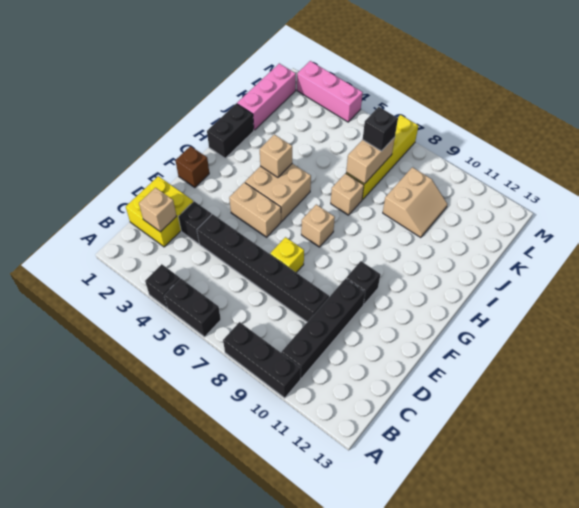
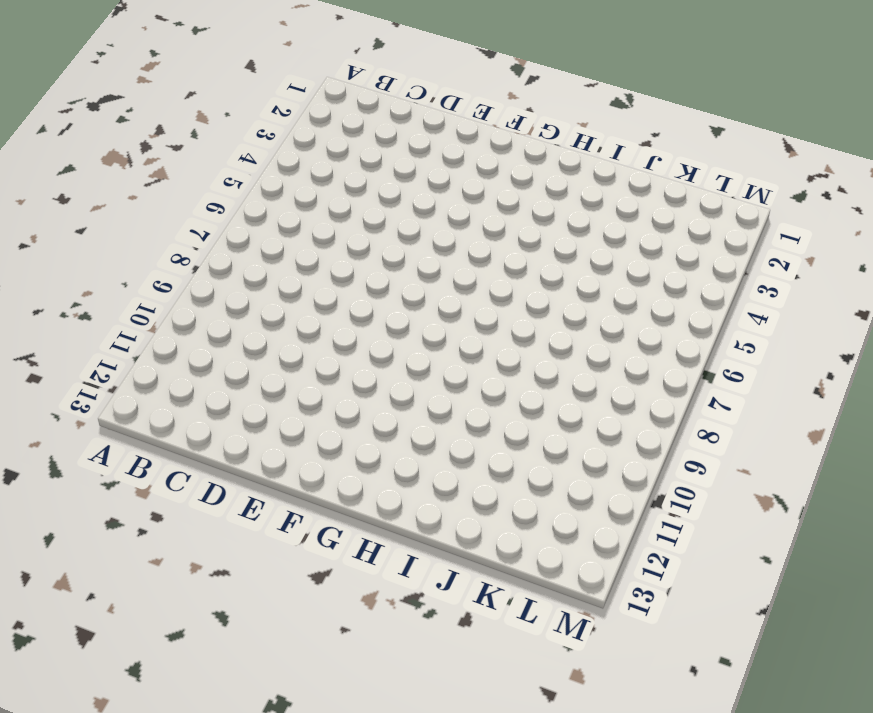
none -> black brick A4 level 1
none -> black brick A5:A6 level 1
none -> black brick A8:A10 level 1

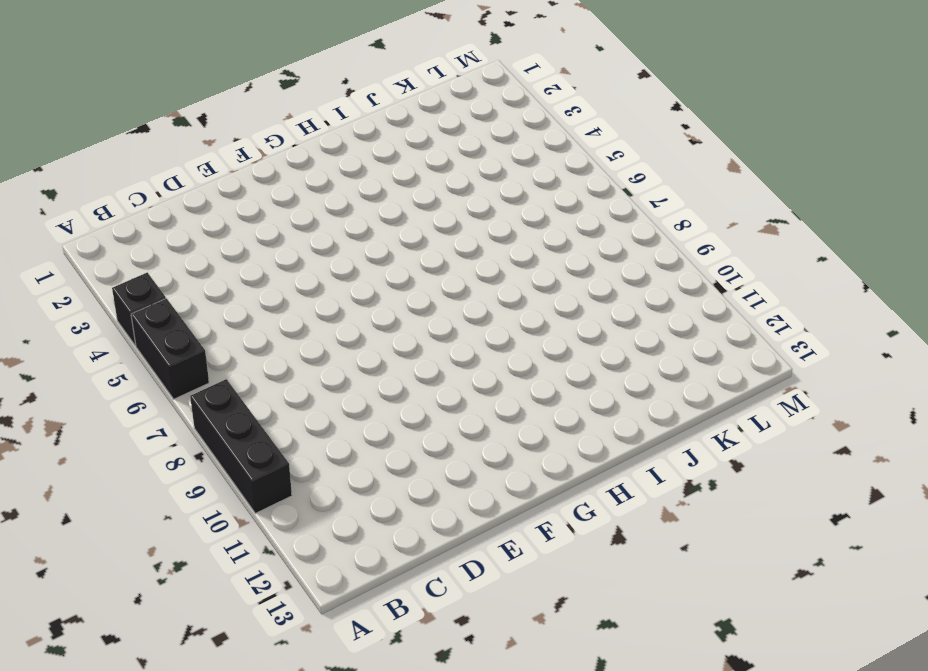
none -> black brick B10:E10 level 1
none -> yellow brick C1:D2 level 1
none -> black brick D3 level 1

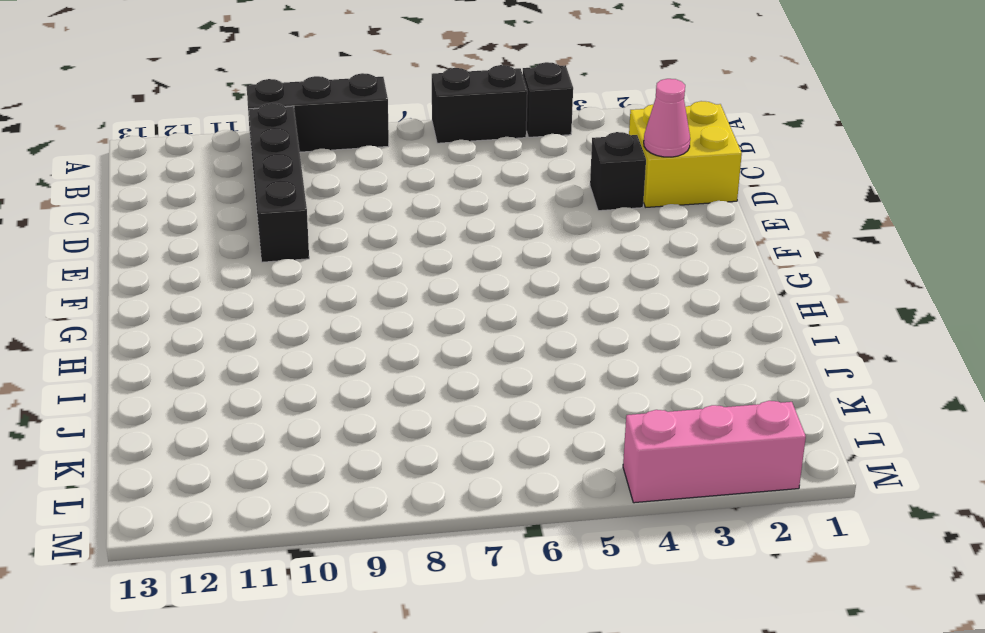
pink cone D2 level 2 -> none
none -> black brick D4:D9 level 1
none -> yellow brick E7 level 1
none -> brown brick F1 level 1

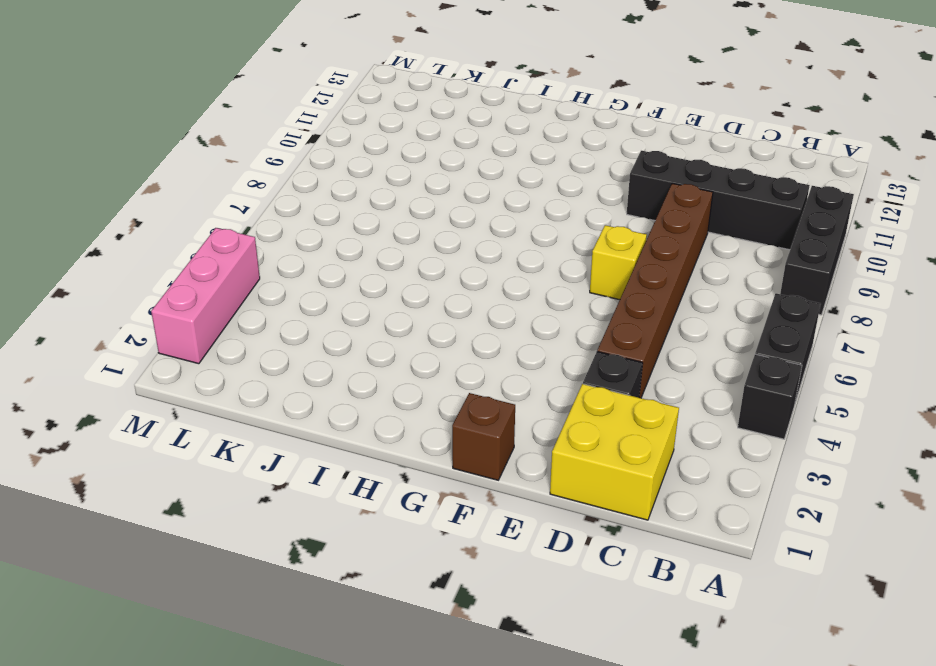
brown brick D4:D9 level 1 -> black brick D4:D9 level 1
none -> tan brick F4:F5 level 1
none -> black brick F10 level 1
none -> tan brick G4:H5 level 1

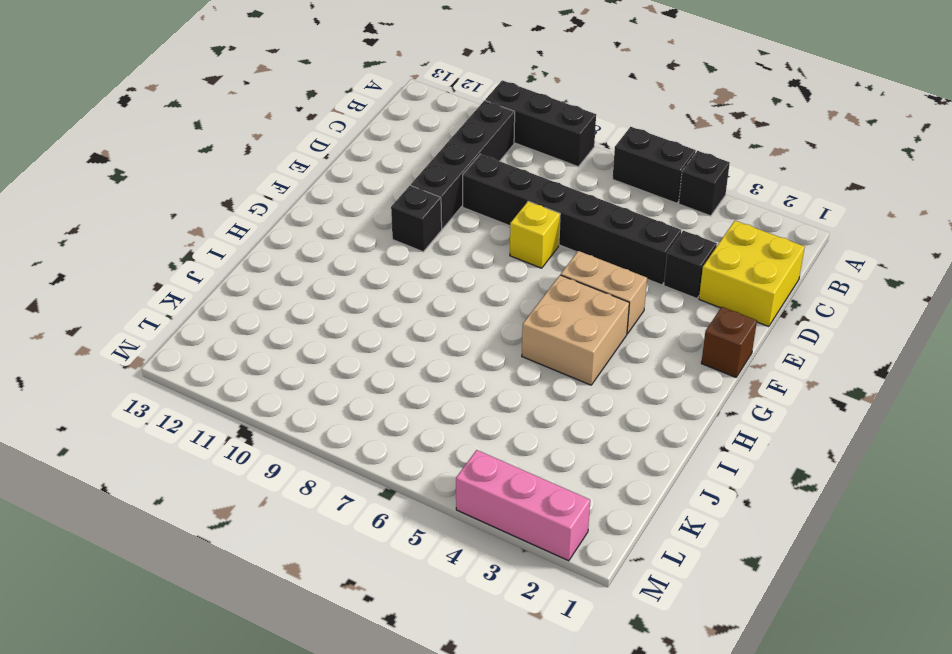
none -> tan brick G7 level 1
none -> black brick H1:I1 level 1
none -> tan brick I7 level 1

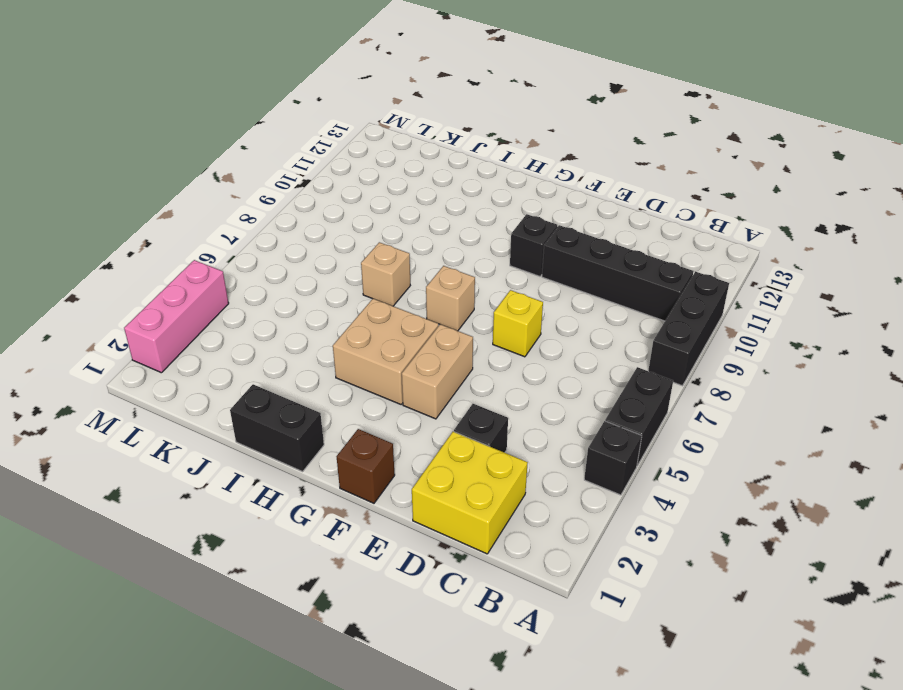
none -> black brick D4:D9 level 1
none -> pink brick J1:L1 level 1
none -> yellow brick J7:M7 level 1

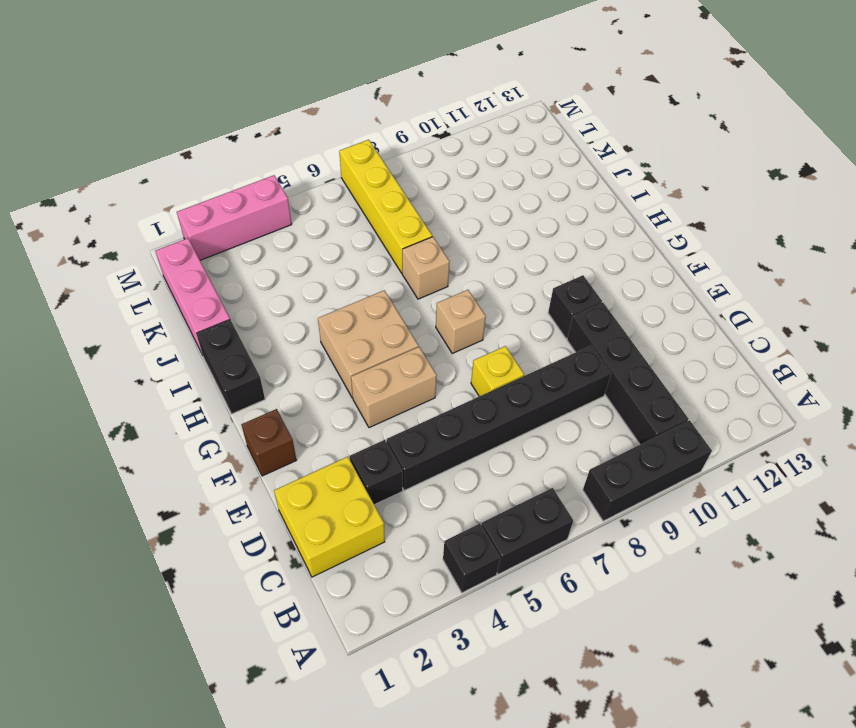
none -> tan slope J9:K10 level 1 top 9
none -> tan brick C2 level 2
none -> tan brick H4 level 2

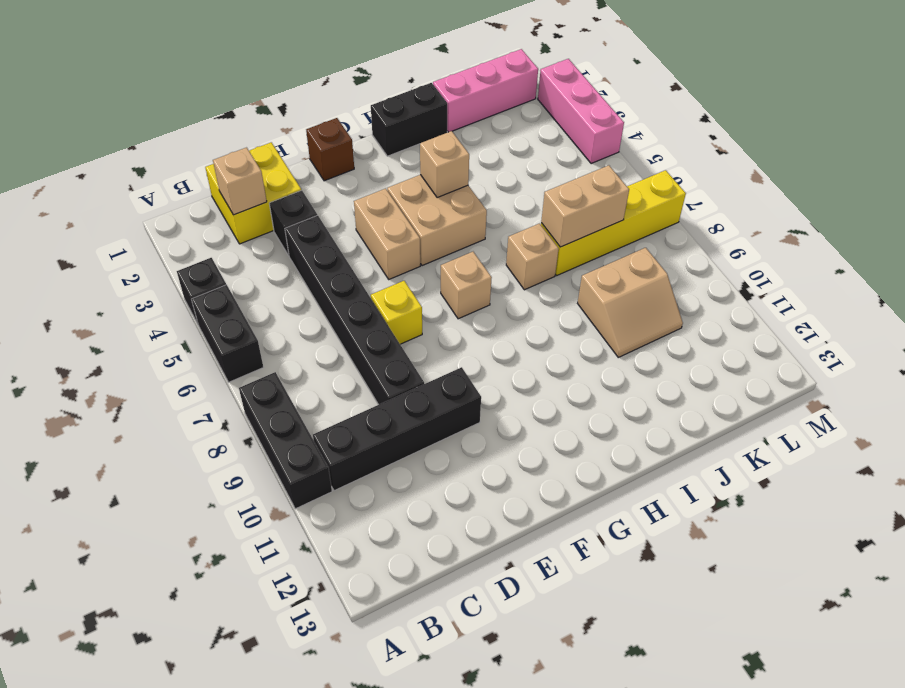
none -> black brick F10 level 1
none -> black brick K7 level 3

